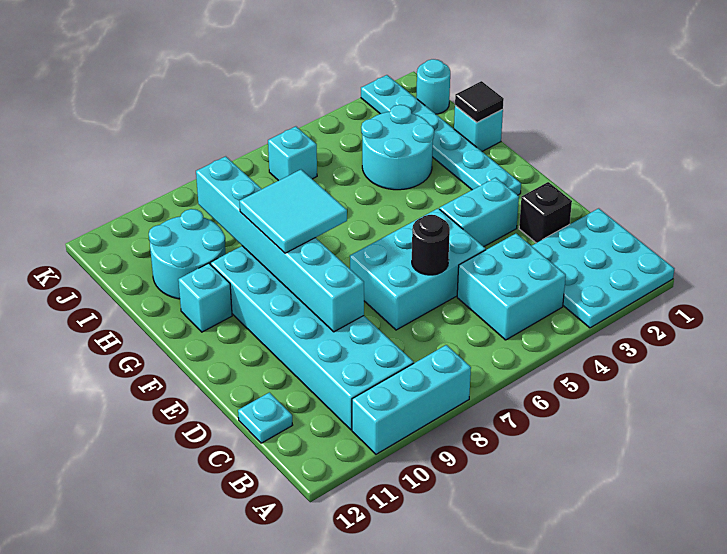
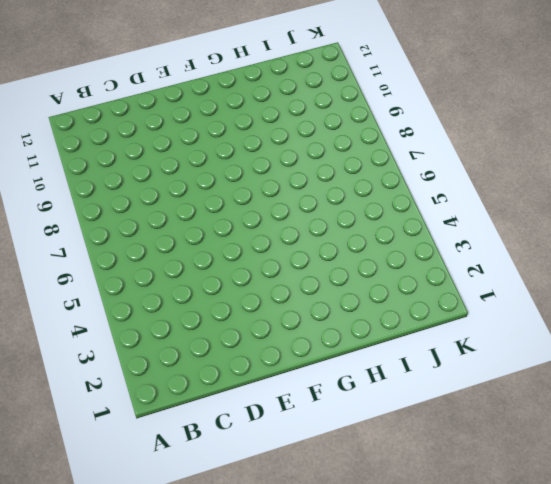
none -> cyan plate A1:C3 level 1
none -> cyan brick A8:A10 level 1
none -> cyan brick B4:C5 level 1

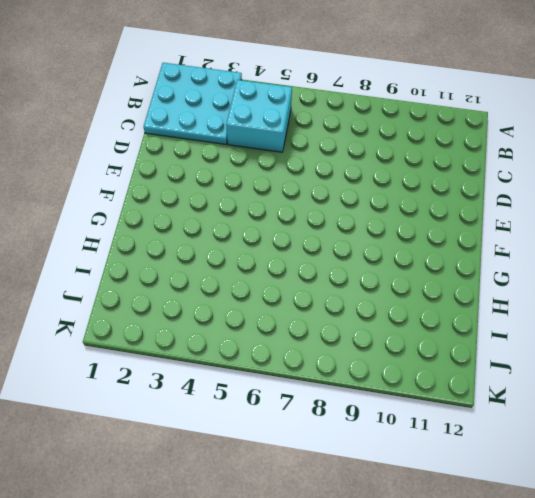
none -> cyan brick A8:A10 level 1
none -> cyan brick B9:G10 level 1
none -> cyan plate C12 level 1

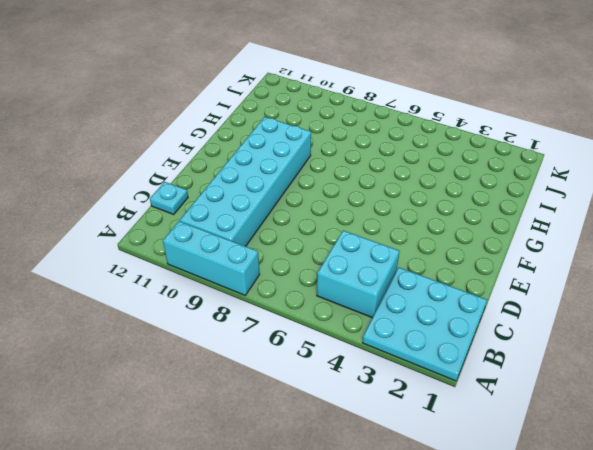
none -> black brick D2 level 1
none -> cyan brick D5:E7 level 1
none -> cyan brick E3:E4 level 1

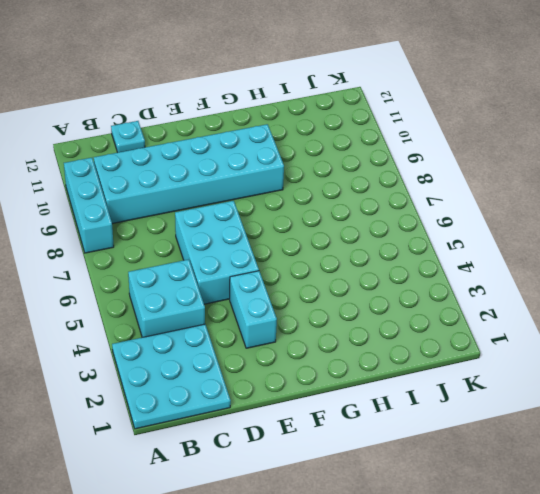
none -> black brick D2 level 1
none -> cyan plate F2:K2 level 1
none -> cyan brick G11 level 1

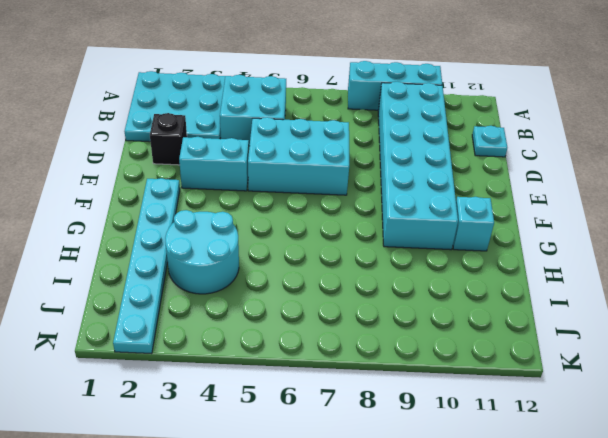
none -> cyan brick H1 level 1
none -> cyan round brick H10:I11 level 1
none -> cyan round brick J1 level 1

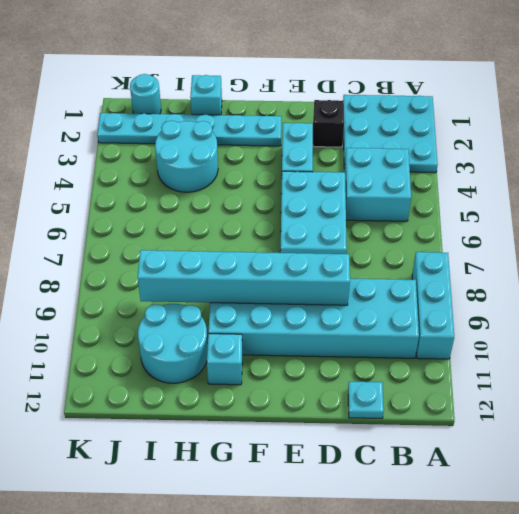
none -> cyan brick J6 level 1
none -> black round brick D6 level 2
none -> black tile H1 level 2

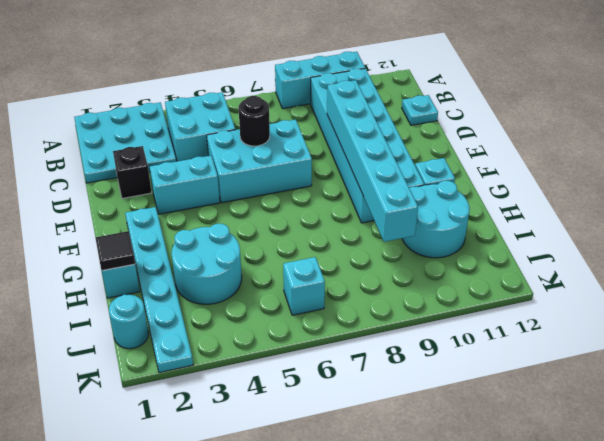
none -> cyan tile F8:G9 level 3

